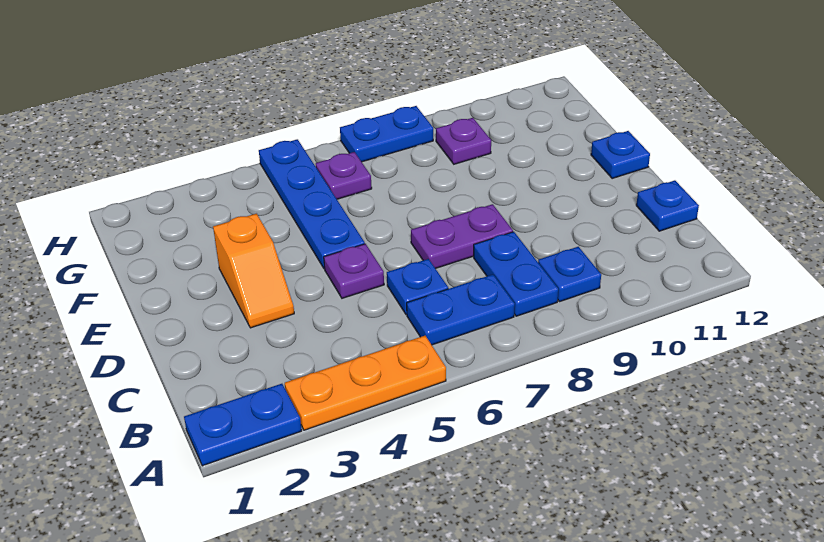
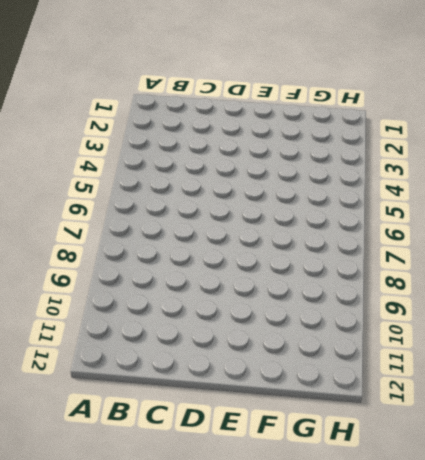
none -> blue plate A1:A2 level 1
none -> orange plate A3:A5 level 1
none -> blue plate B6:B7 level 1

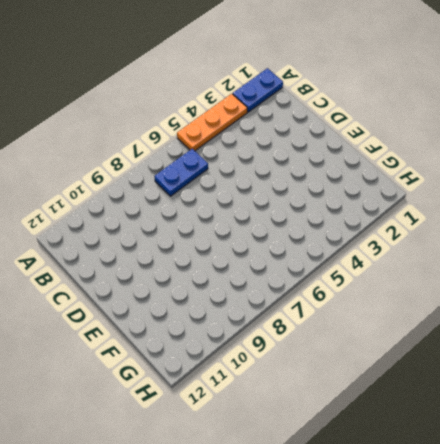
none -> blue plate B8:C8 level 1
none -> blue plate B9 level 1
none -> blue plate C6 level 1

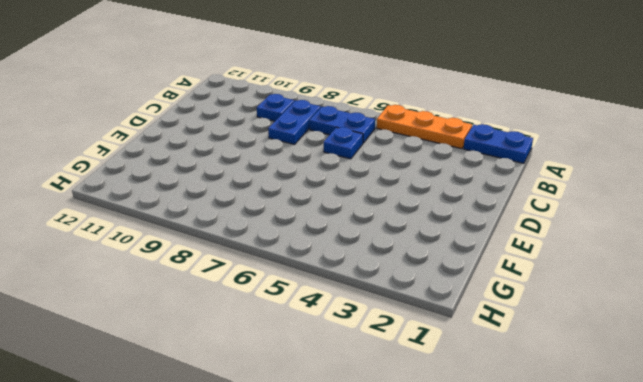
none -> blue plate C12 level 1
none -> orange slope D3:E3 level 1 top E
none -> purple plate D5 level 1

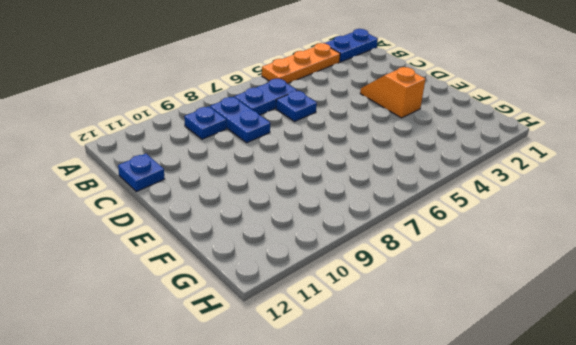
none -> purple plate D5 level 1
none -> purple plate D7:D8 level 1
none -> blue plate E5:H5 level 1

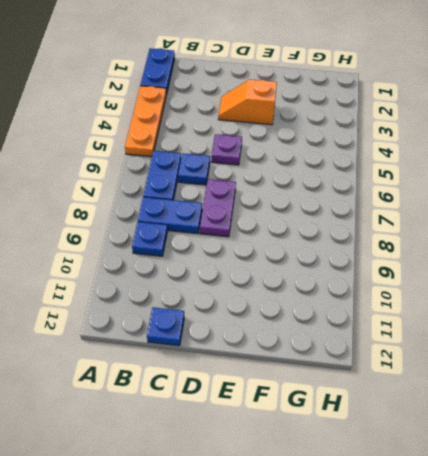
none -> blue plate E5:H5 level 1
none -> blue plate E12 level 1
none -> purple plate G6 level 1

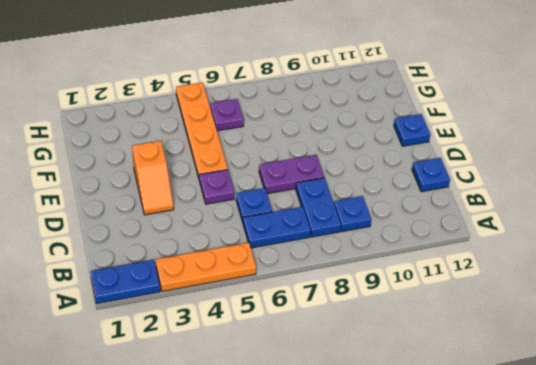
orange plate E5:H5 level 1 -> blue plate E5:H5 level 1
none -> purple plate G9 level 1
none -> blue plate H7:H8 level 1

